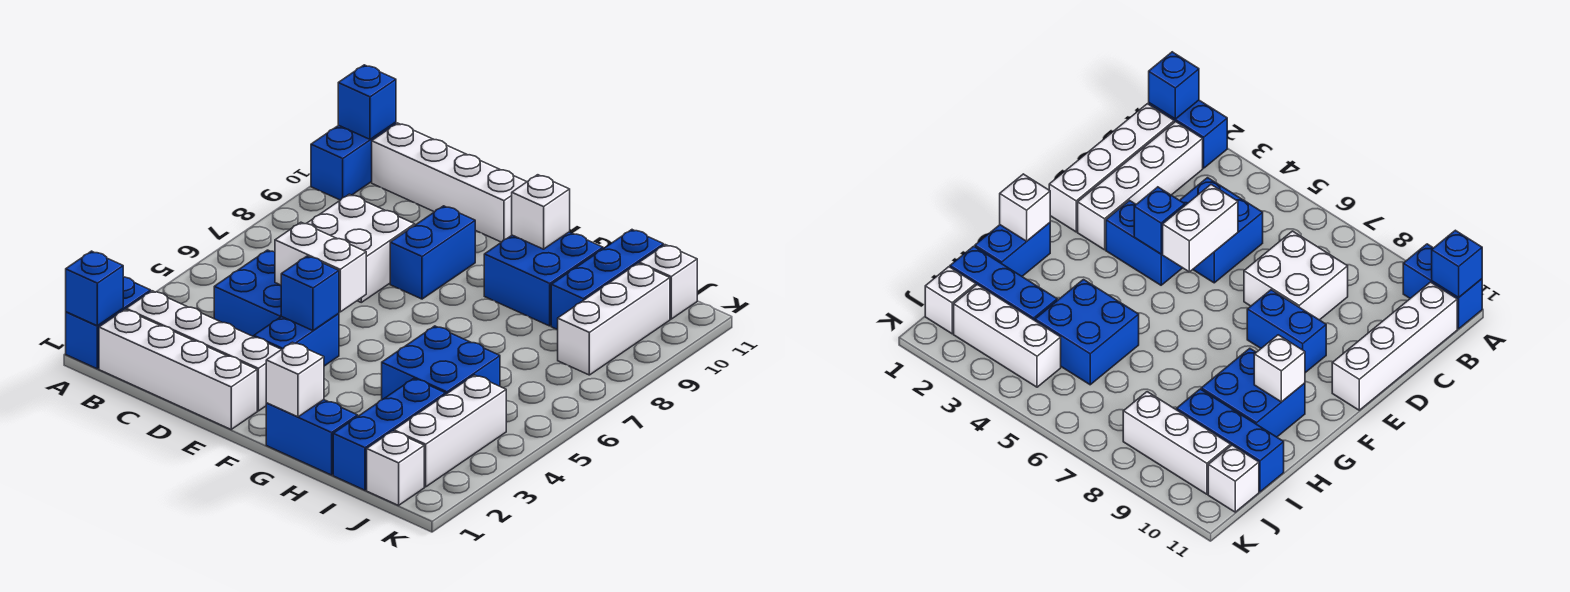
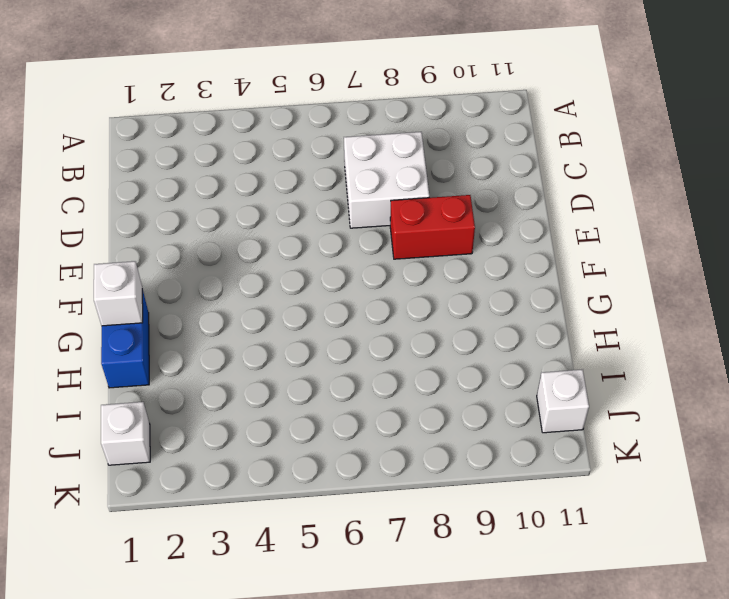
red brick E8:E9 level 1 -> blue brick E8:E9 level 1
none -> blue brick A1:A2 level 1
none -> blue brick A10:A11 level 1
none -> white brick B1:E1 level 1

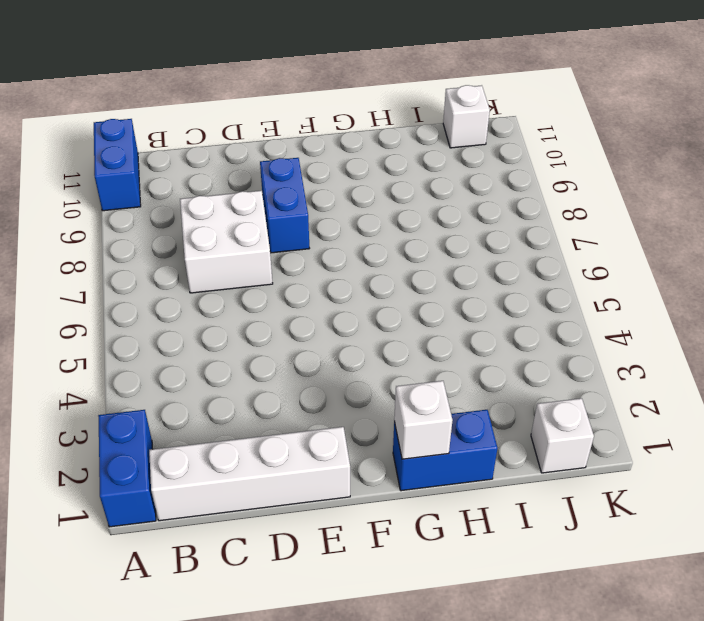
none -> white brick B2:E2 level 1
none -> white brick B11:E11 level 1
none -> blue brick C4:D5 level 1

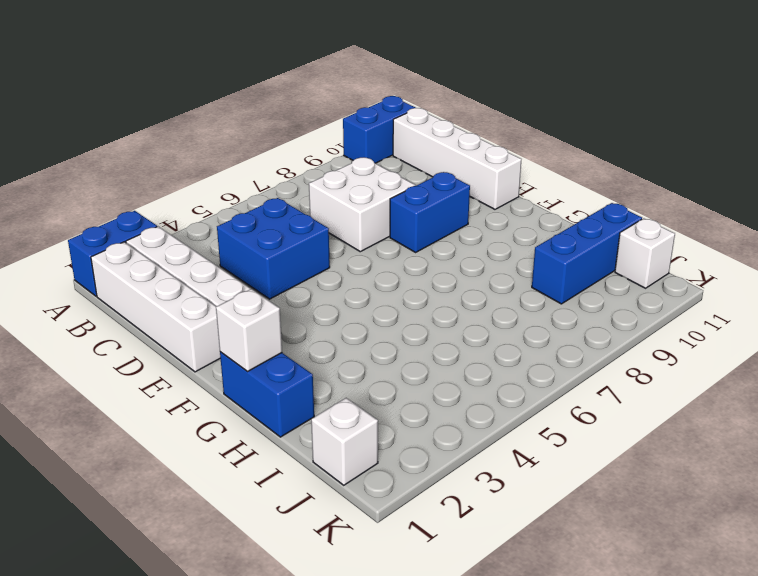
none -> blue brick E3:E4 level 1
none -> blue brick G9:H10 level 1
none -> blue brick H4:I5 level 1

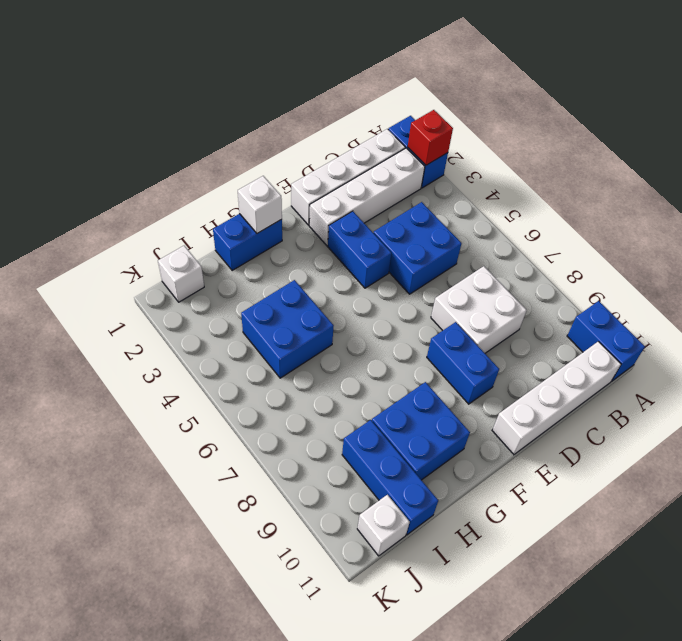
red brick A2 level 2 -> none
none -> blue brick I1:I3 level 1
none -> white brick J2:J4 level 1
none -> white brick J8:J10 level 1

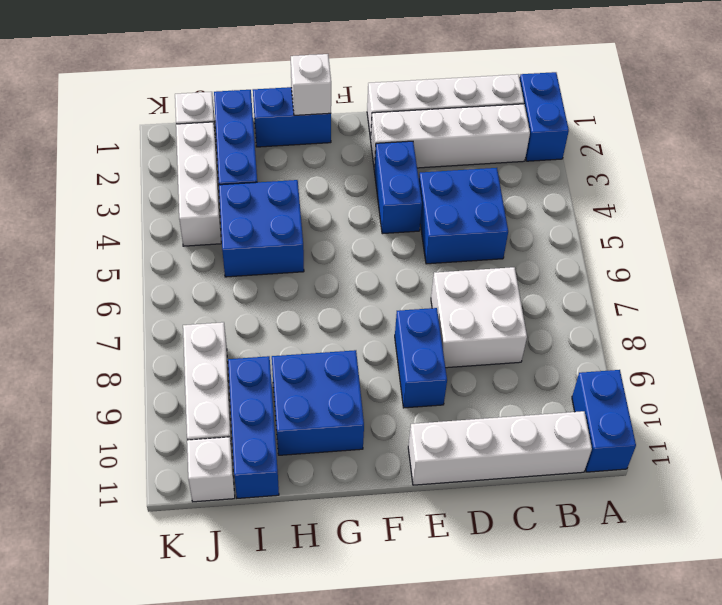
none -> blue brick A1 level 2
none -> blue brick A11 level 2
none -> white brick D5:E5 level 2

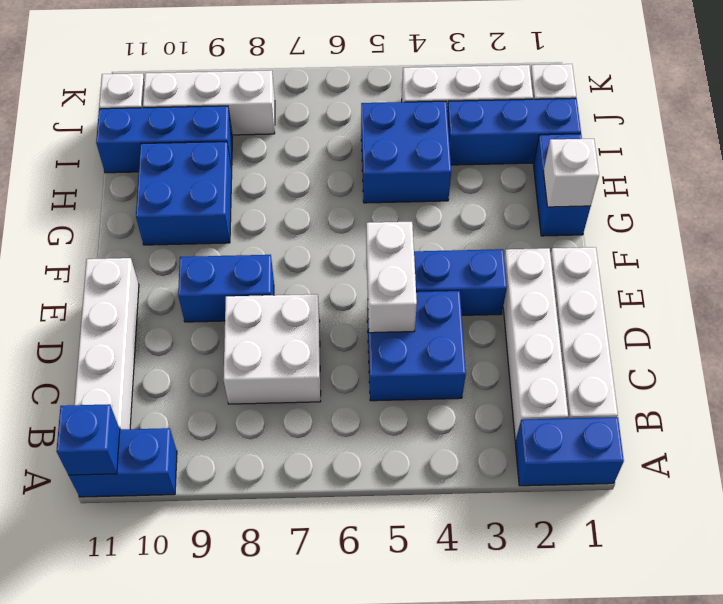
none -> blue brick A1 level 2
none -> blue brick E4 level 2
none -> white brick G10 level 2

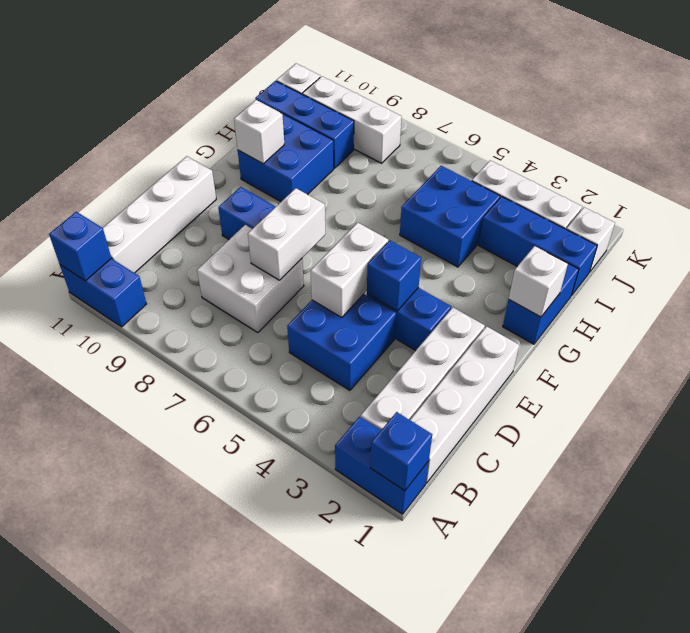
white brick D7:E7 level 2 -> none

